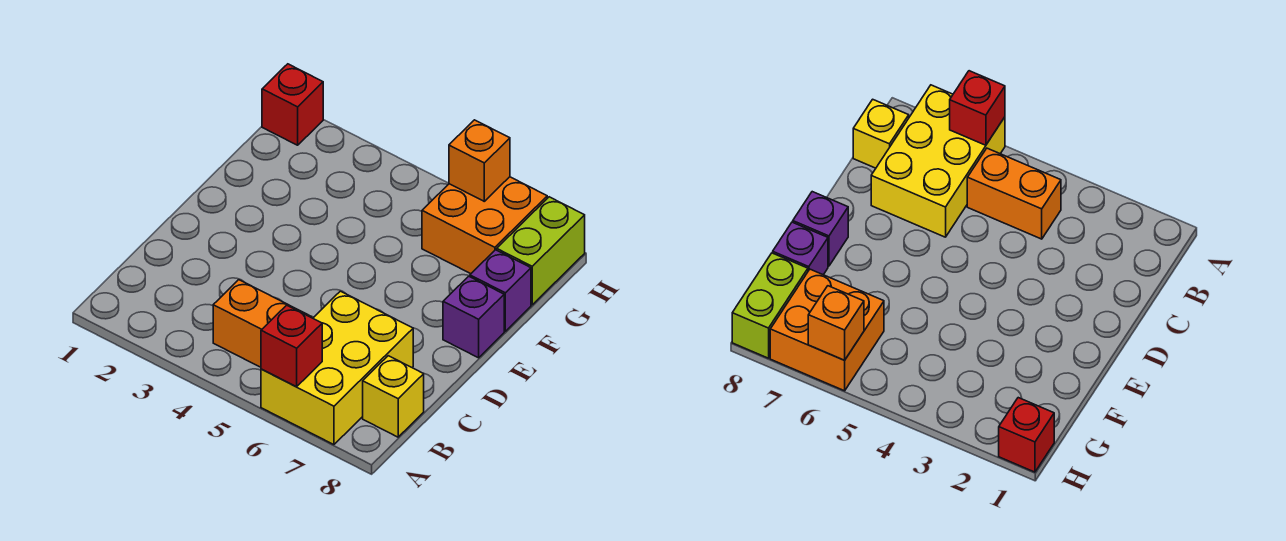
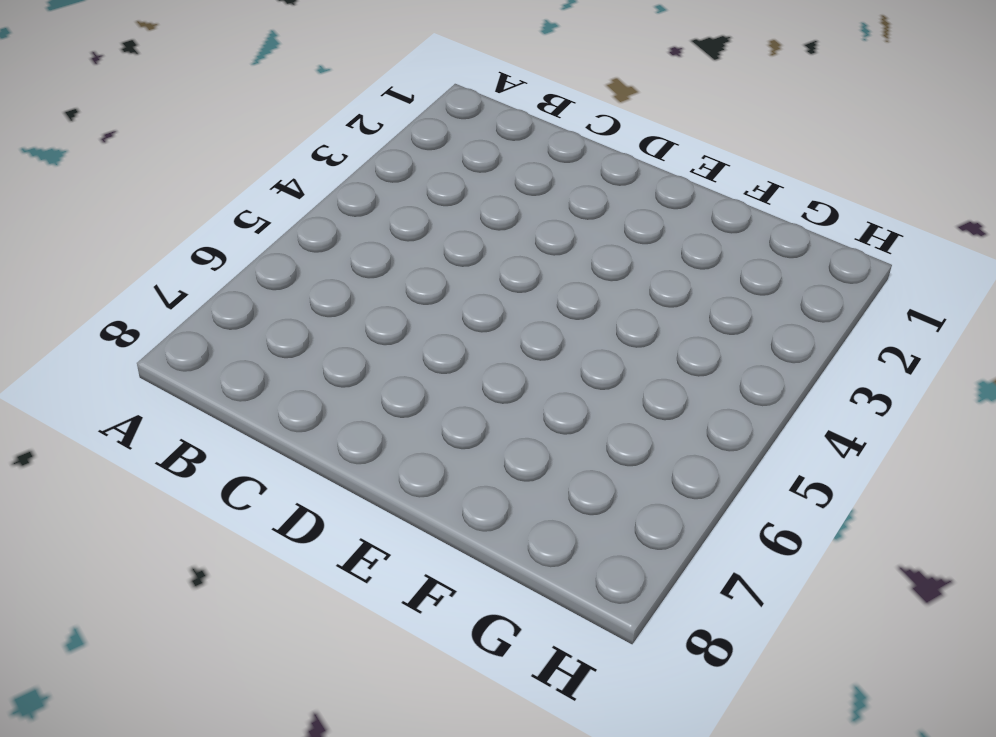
none -> yellow brick A6:C7 level 1
none -> orange brick B4:B5 level 1

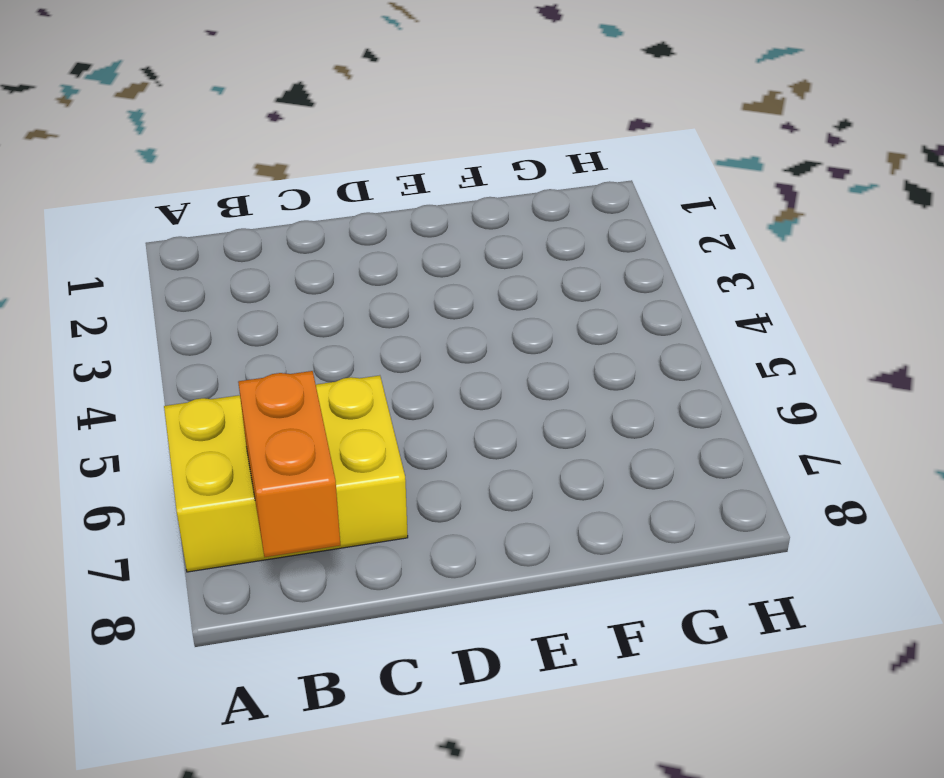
orange brick B7:B8 level 2 -> orange brick B4:B5 level 1
none -> yellow brick B8 level 1
none -> purple brick E8 level 1

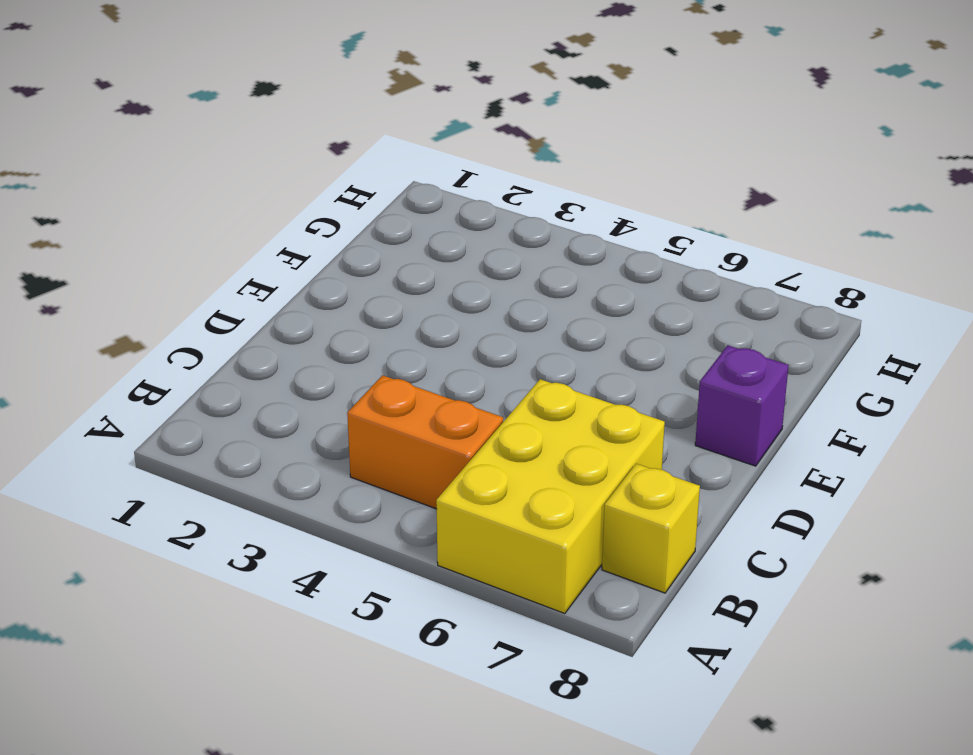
none -> purple brick F8 level 1
none -> orange brick G6:H7 level 1

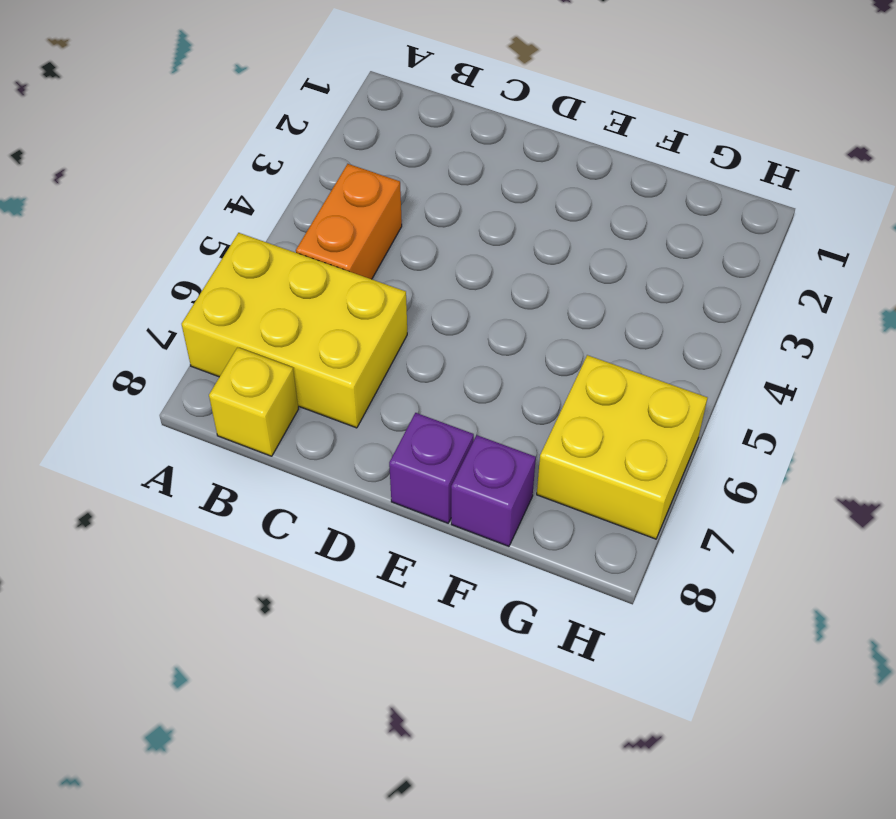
yellow brick G6:H7 level 1 -> orange brick G6:H7 level 1
none -> lime brick G8:H8 level 1
none -> red brick H1 level 1

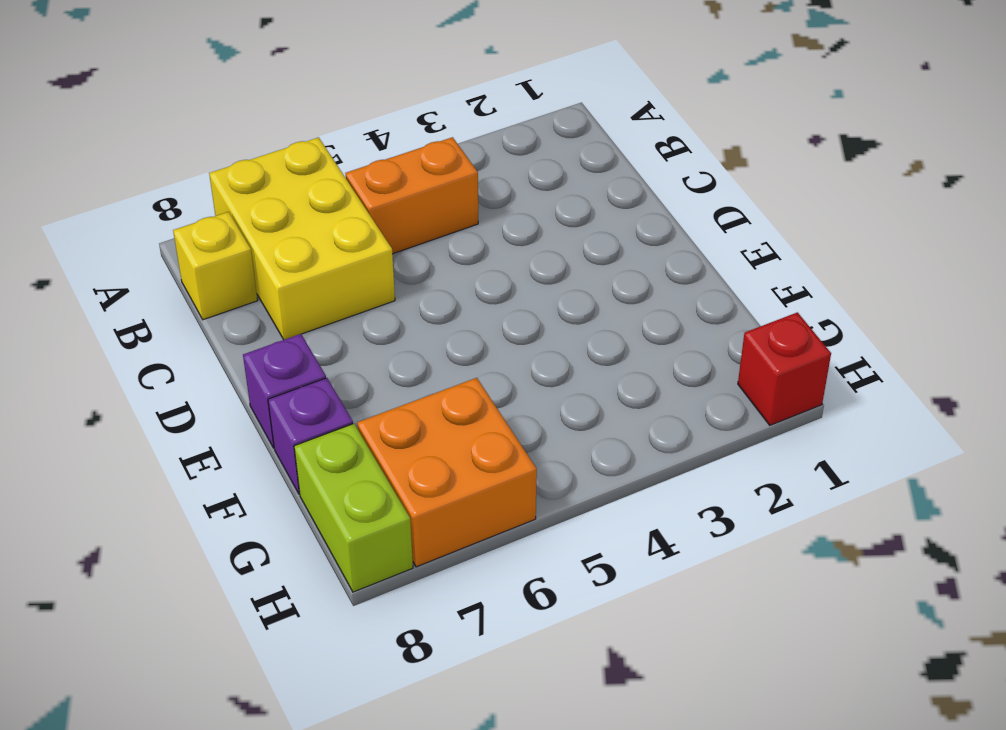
none -> red brick A6 level 2
none -> orange brick H6 level 2

